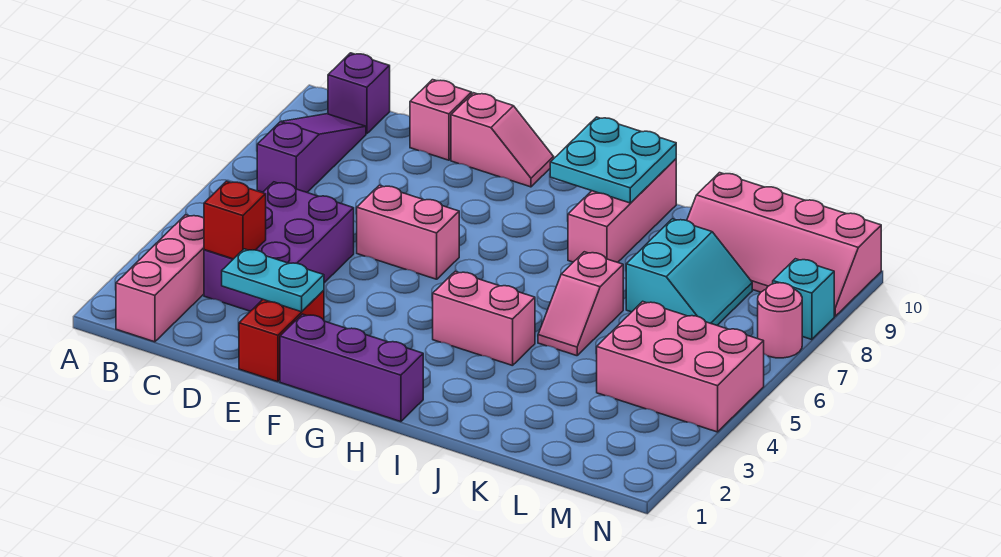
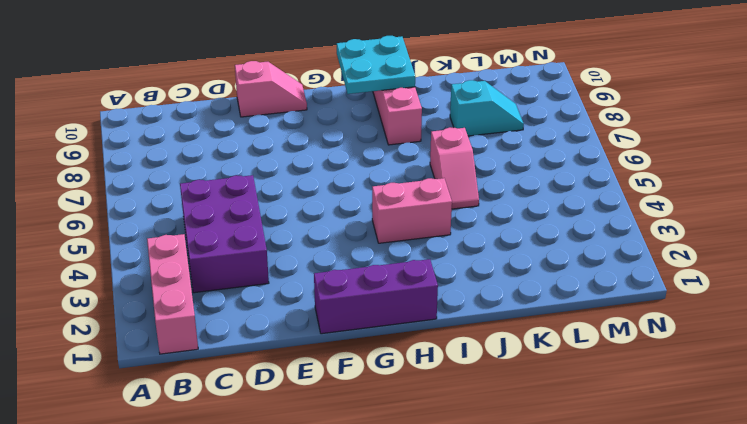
cyan slope K8:L8 level 1 top K -> cyan slope K7:L8 level 1 top K
none -> purple slope B7:B9 level 1 top 7
none -> purple brick B10 level 1
none -> pink brick D10 level 1

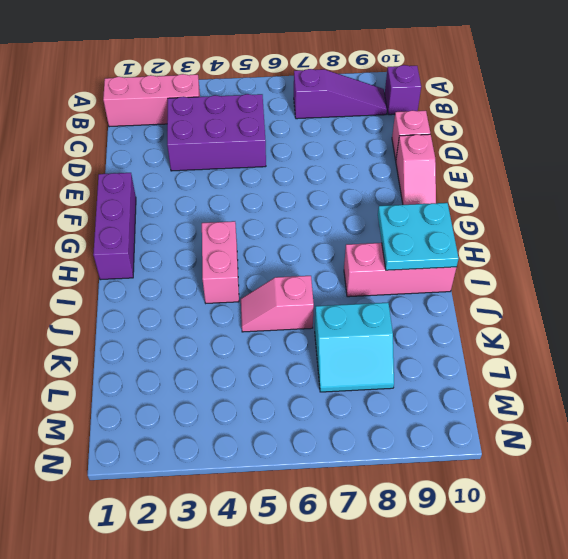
none -> red brick E1:E2 level 1
none -> pink brick E6:F6 level 1
none -> pink slope K9:N10 level 1 top 10

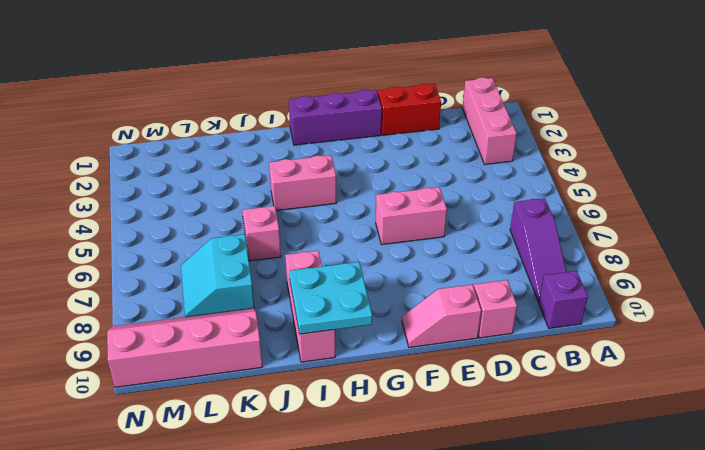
red brick D1:E1 level 1 -> red brick E1:E2 level 1
none -> purple brick C3:D5 level 1
none -> pink brick L4:N5 level 1
none -> pink round brick N7 level 1

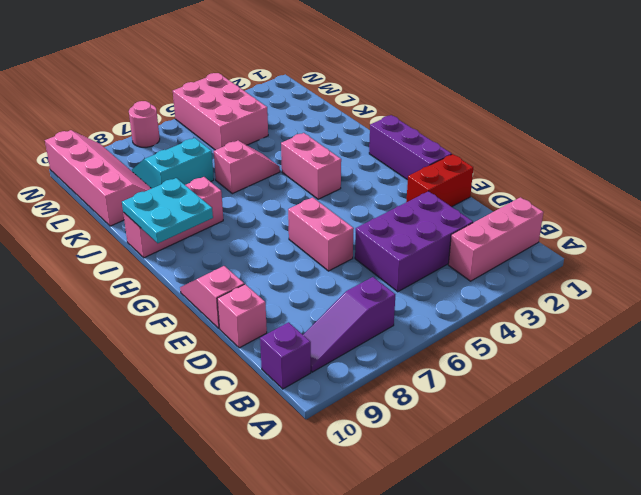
none -> cyan brick N8 level 1
none -> red brick C3 level 2
none -> cyan plate D2:E2 level 2

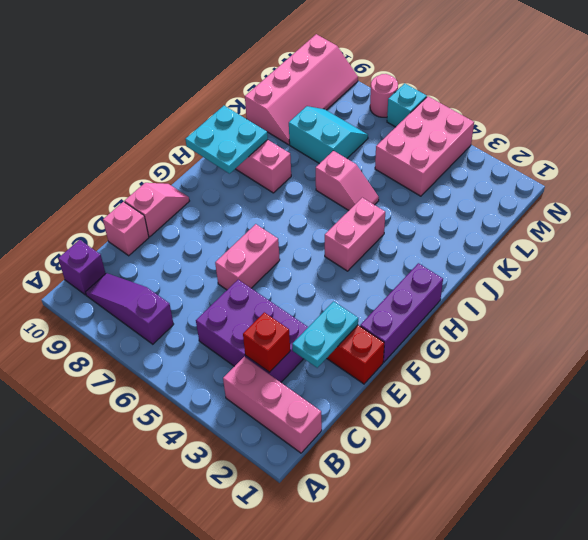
cyan brick N6 level 1 -> cyan brick N8 level 1

